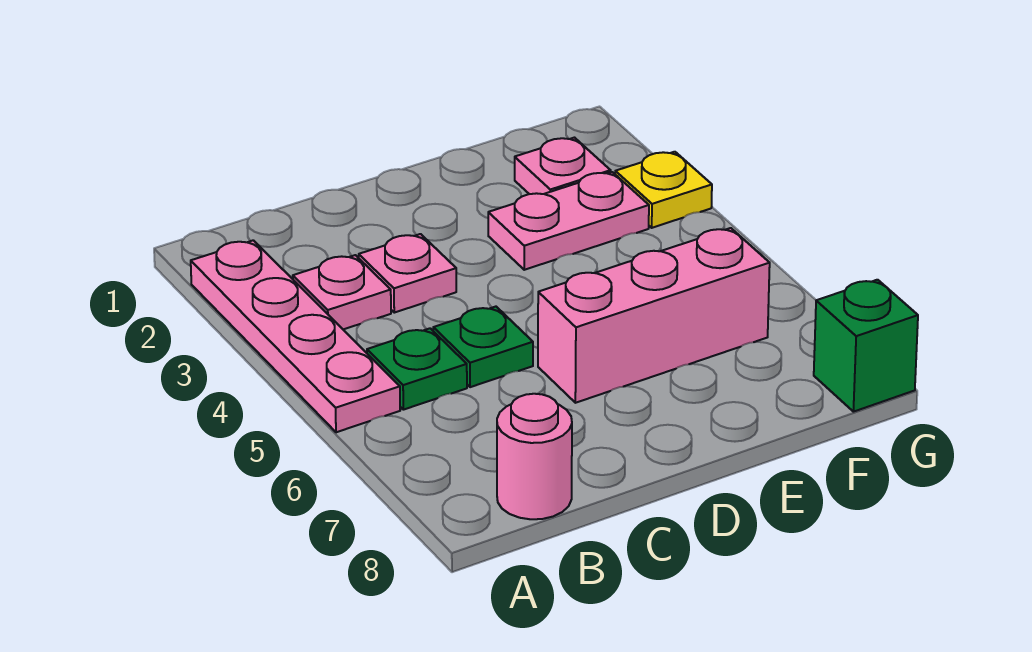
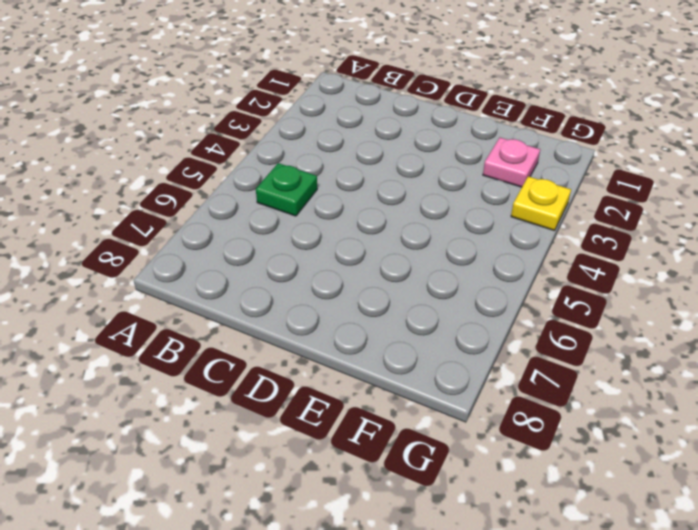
none -> pink plate A2:A5 level 1
none -> pink plate B3 level 1

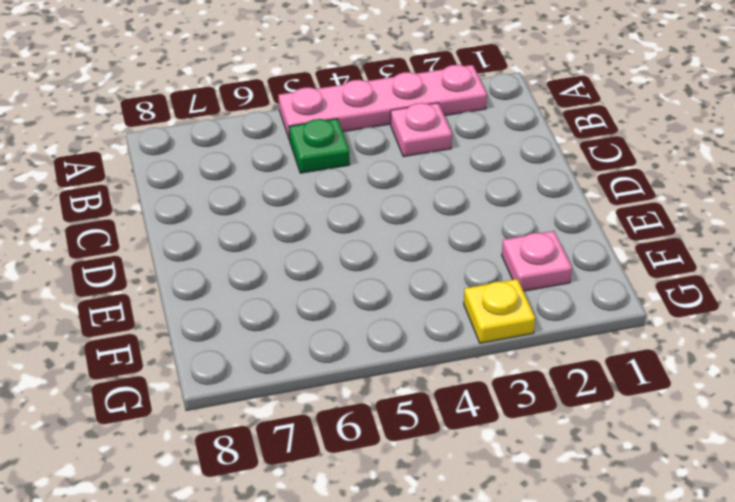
none -> pink round brick B8 level 1
none -> pink plate C3 level 1

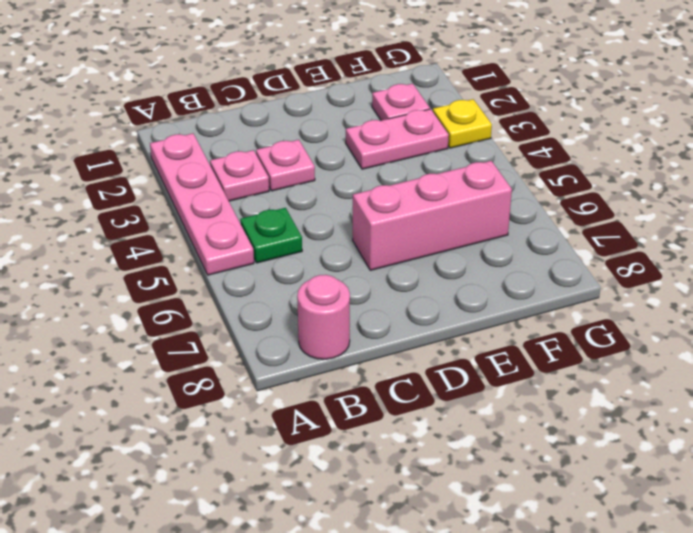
none -> green plate C5 level 1
none -> green brick G8 level 1

